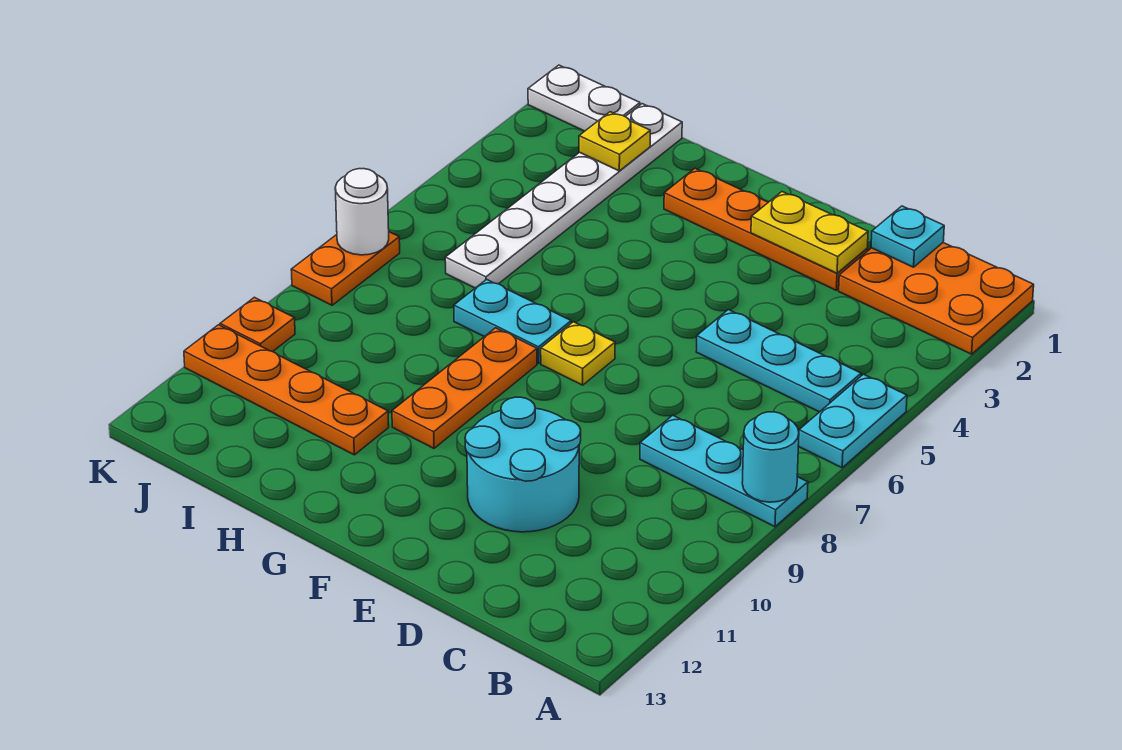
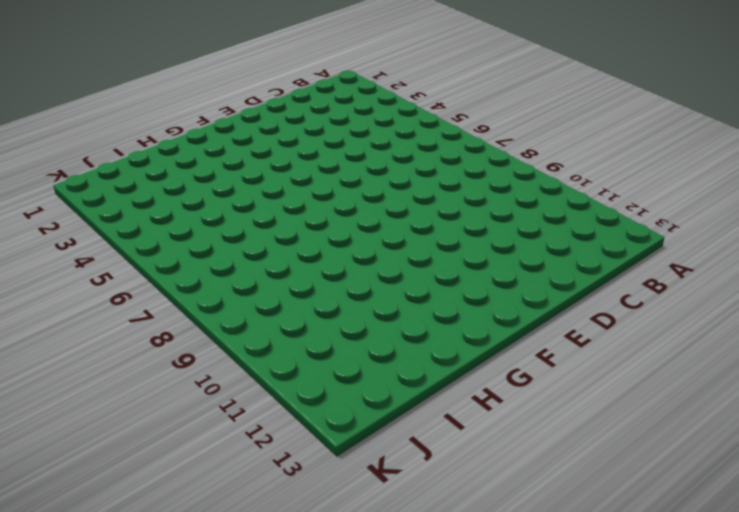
none -> orange plate A1:C2 level 1
none -> cyan plate A5:A6 level 1
none -> cyan plate A8:C8 level 1

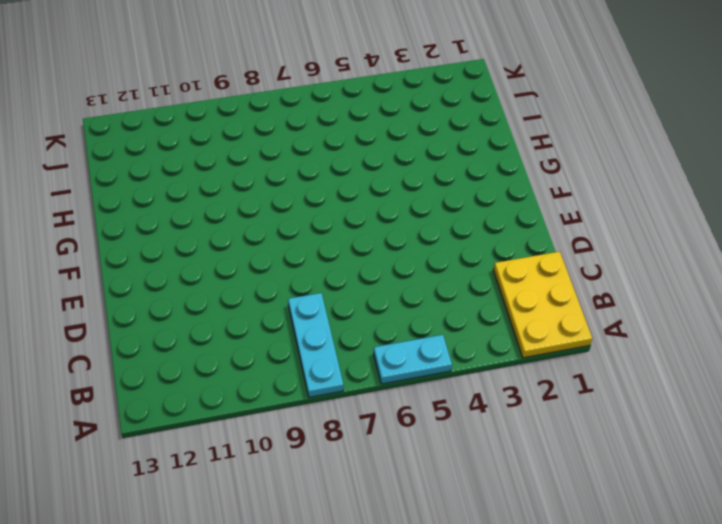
yellow plate A1:C2 level 1 -> orange plate A1:C2 level 1
none -> cyan plate B5:D5 level 1
none -> orange plate D2:G2 level 1
none -> cyan round brick D10:E11 level 1

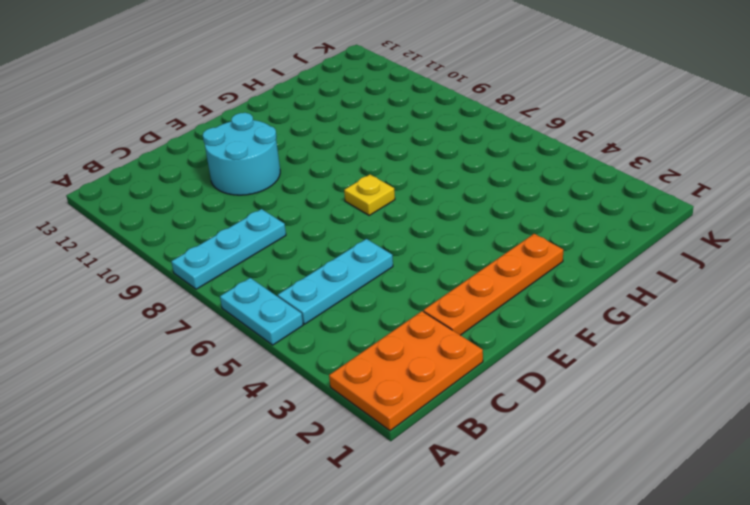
none -> cyan plate G7:H7 level 1
none -> orange plate G8:G10 level 1
none -> orange plate H11:K11 level 1

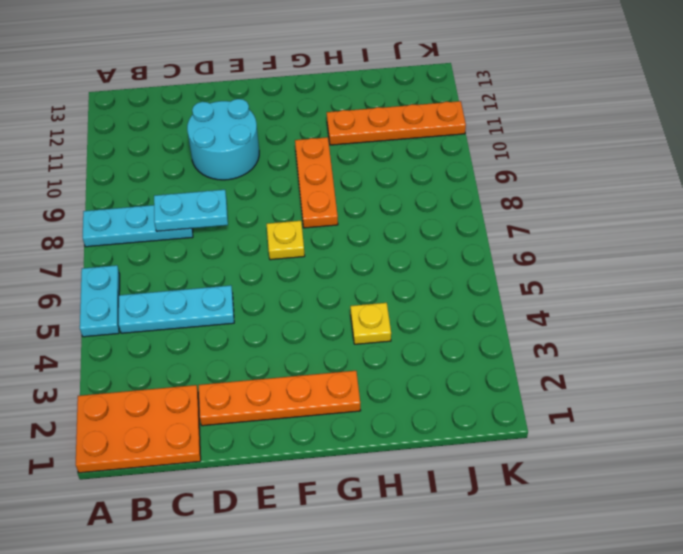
cyan plate C8:D8 level 2 -> cyan plate G7:H7 level 1
yellow plate H4 level 1 -> yellow plate I2 level 2
none -> white plate I1:I6 level 1
none -> white plate J1:K1 level 1
none -> orange plate K7:K8 level 1

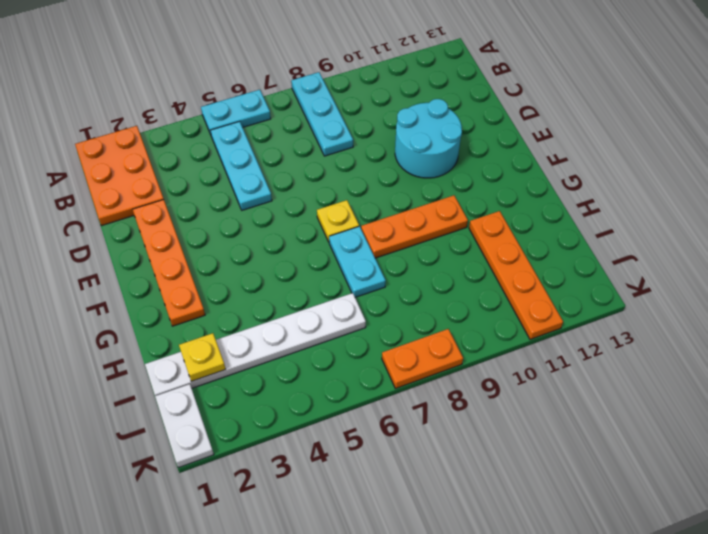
none -> orange plate K10 level 1
none -> cyan round brick A8 level 2
none -> cyan plate C1 level 2

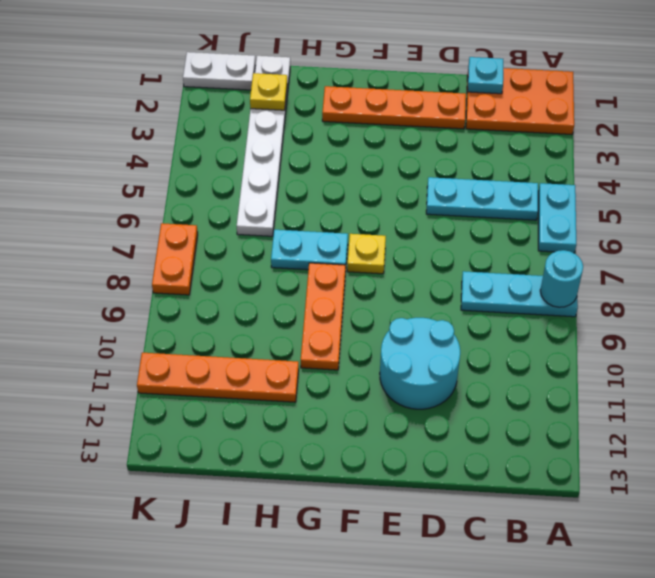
none -> orange plate K10 level 1
none -> yellow plate D2:E2 level 2
none -> white round brick K7 level 2

